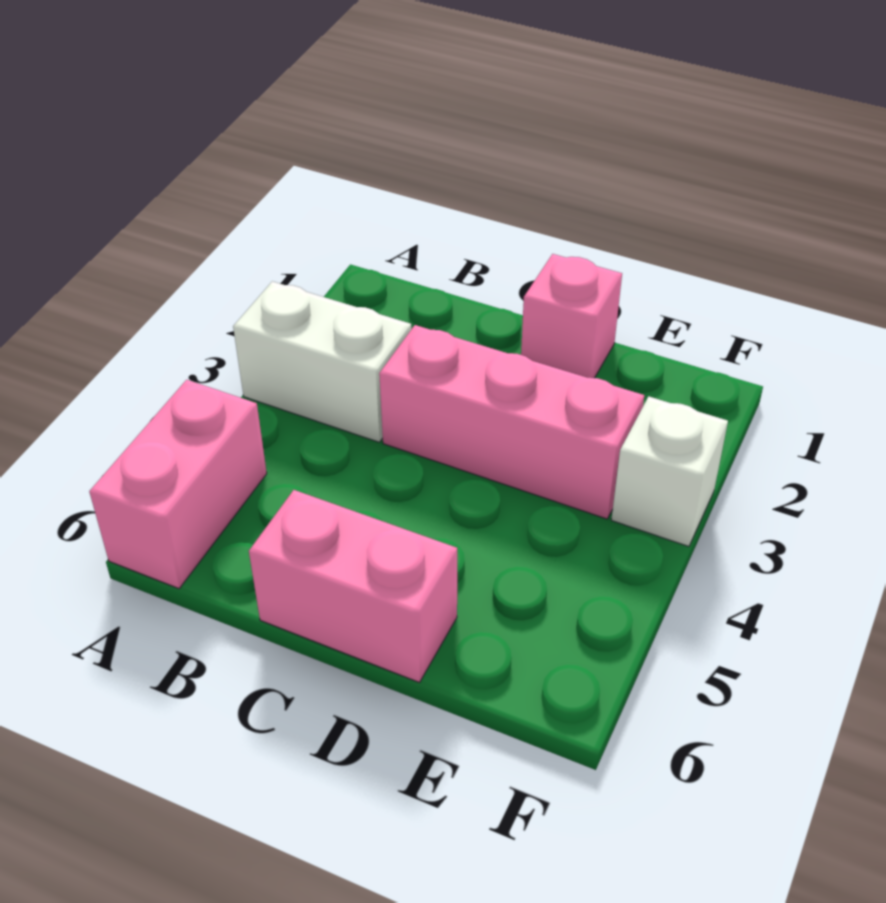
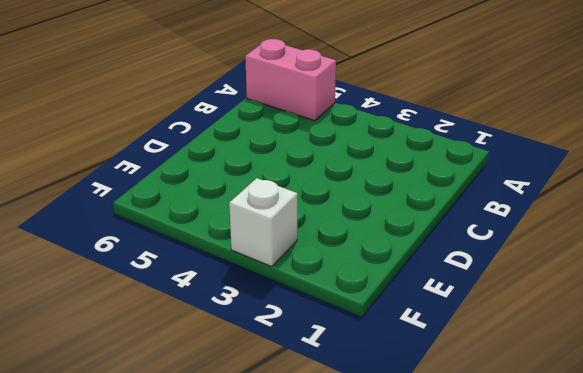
none -> white brick A3:B3 level 1
none -> pink brick C3:E3 level 1

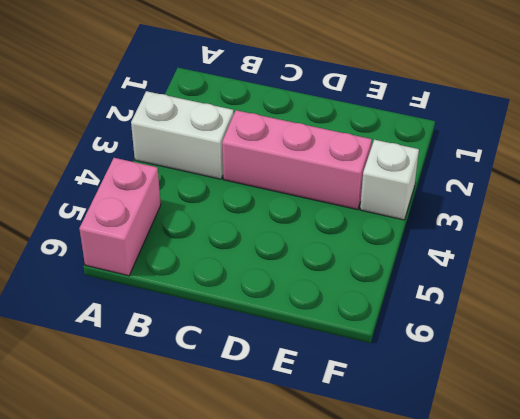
none -> pink brick C6:D6 level 1
none -> pink brick D1 level 1

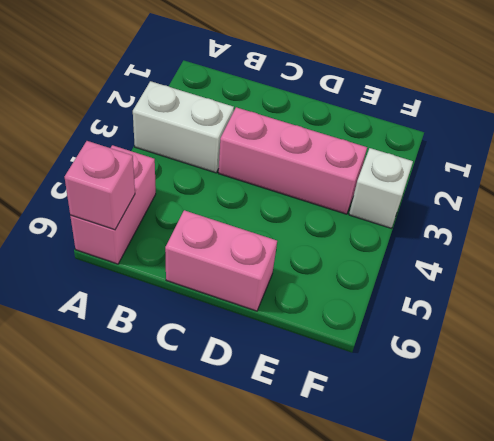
pink brick A6 level 2 -> pink brick D1 level 1

